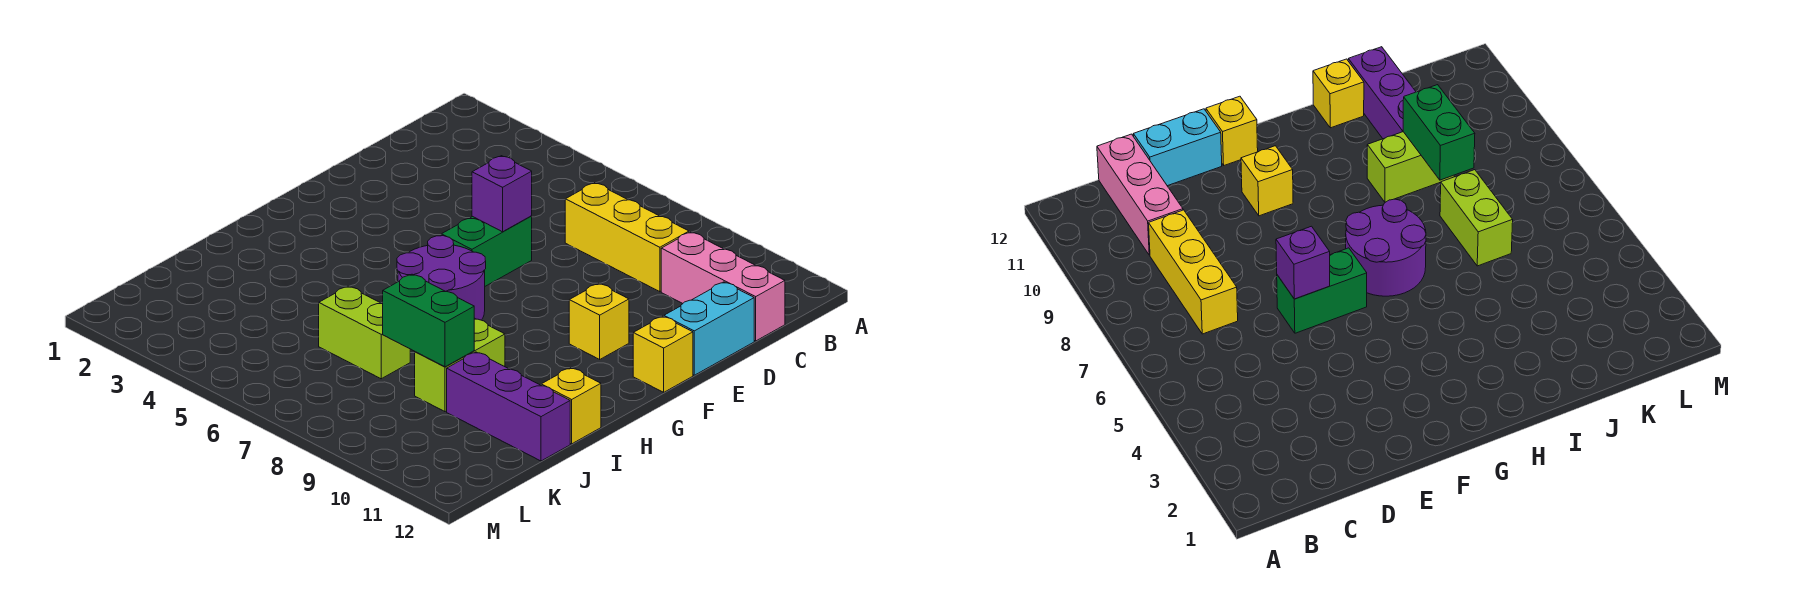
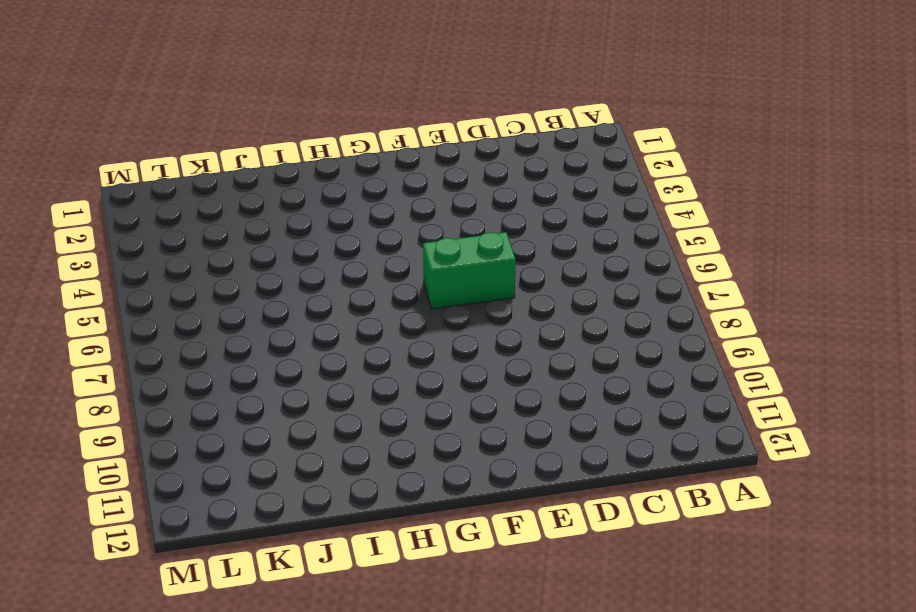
none -> yellow brick C7:C9 level 1
none -> pink brick C10:C12 level 1
none -> cyan brick D12:E12 level 1

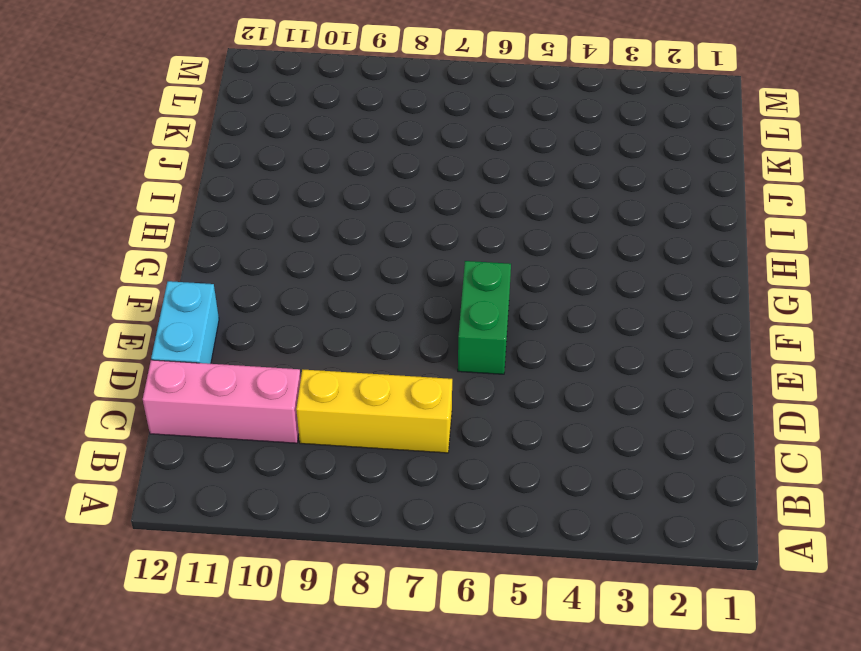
none -> yellow brick F10 level 1
none -> yellow brick F12 level 1
none -> purple round brick G6:H7 level 1

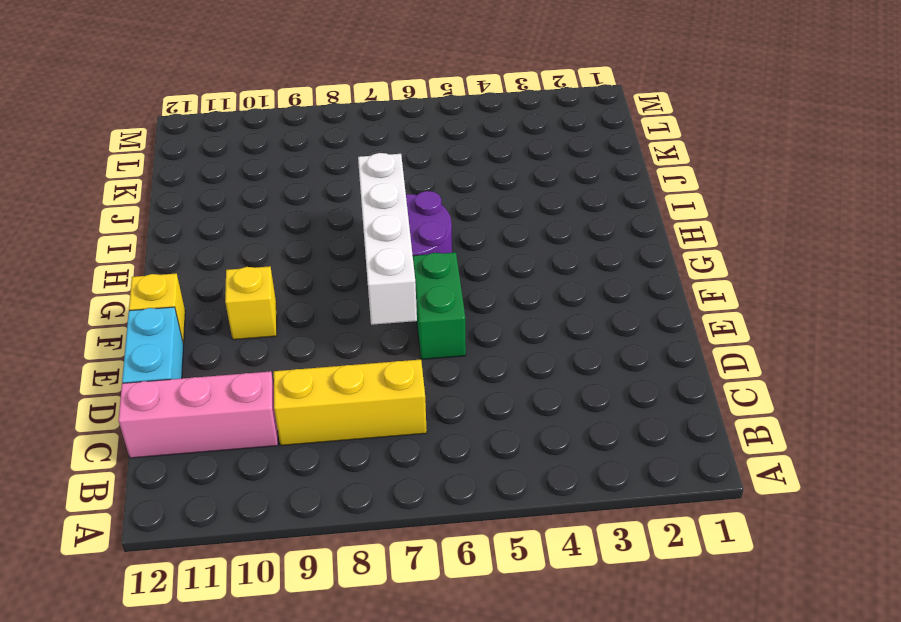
white brick E7:H7 level 2 -> none
none -> lime brick I9:J9 level 1
none -> yellow brick I12 level 1
none -> lime brick J6:J7 level 1

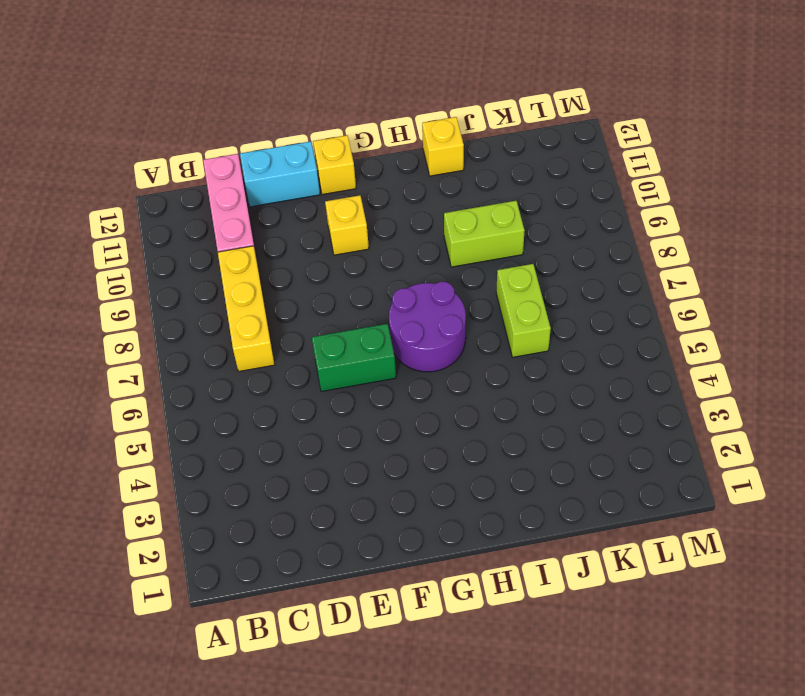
none -> purple brick J10:J12 level 1
none -> purple brick E6 level 2
none -> green brick J8:J9 level 2

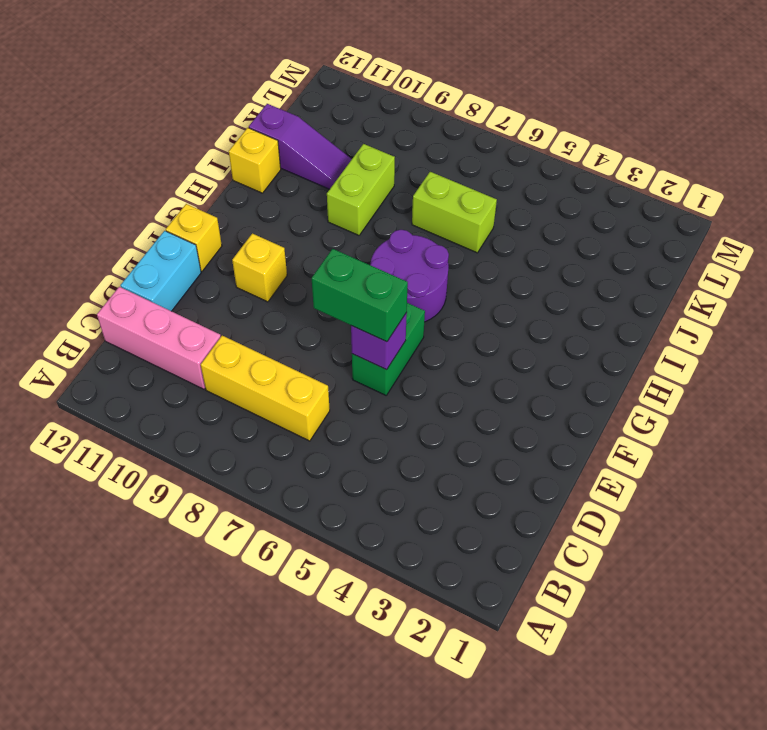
green brick E6:E7 level 3 -> green brick J8:J9 level 2
purple slope J10:J12 level 1 top 12 -> purple brick J10:J12 level 1

